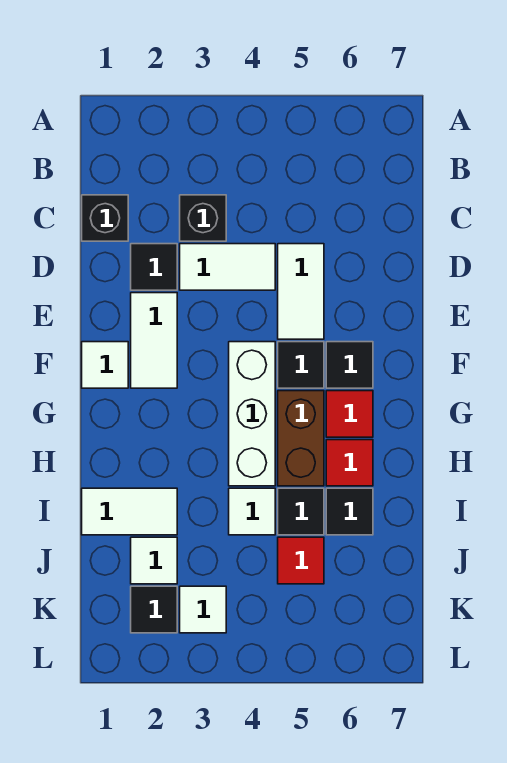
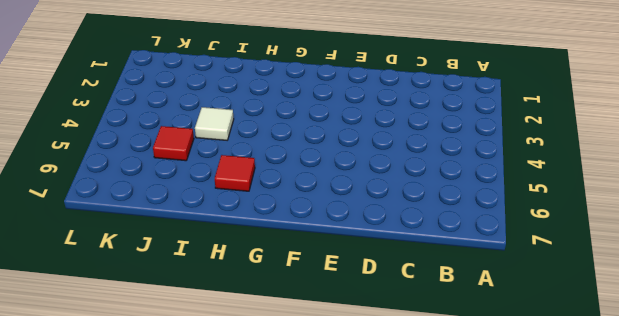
none -> black brick C1 level 1
none -> black brick C3 level 1
none -> black tile D2 level 1

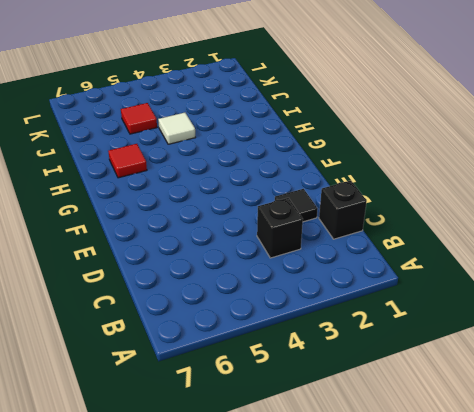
none -> white tile D3:D4 level 1
none -> white tile D5:E5 level 1
none -> white tile E2:F2 level 1

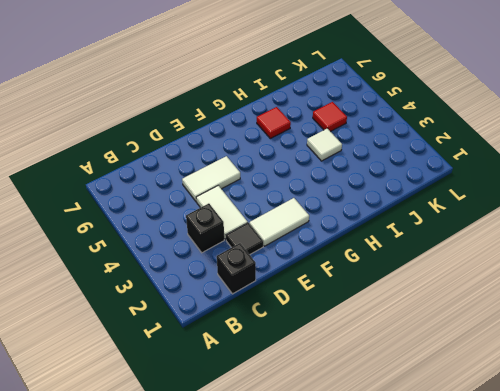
none -> white tile F1 level 1
none -> white brick F4:H4 level 1
none -> black tile F5 level 1

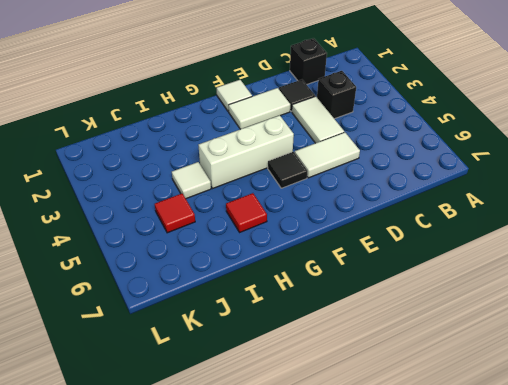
none -> black tile F6 level 1
none -> brown brick G5:H5 level 1
none -> red tile G6 level 1

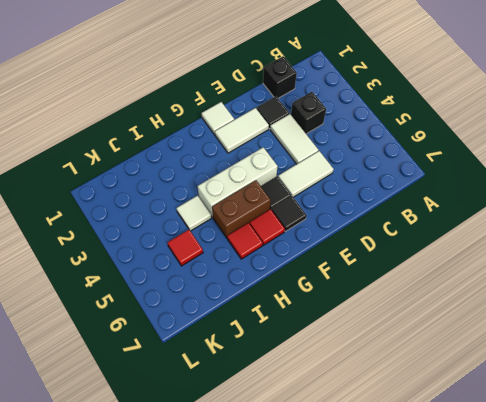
none -> white tile I1:I2 level 1
none -> black tile I5 level 1
none -> black tile I6 level 1

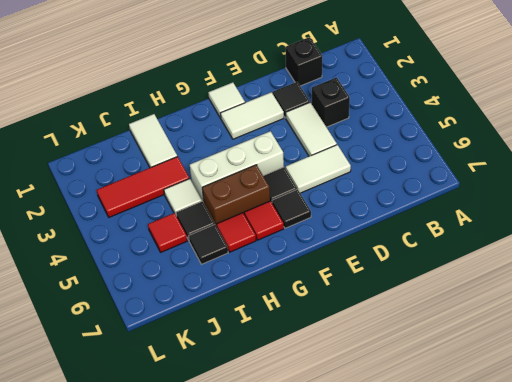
red tile I3:K3 level 1 -> white tile K3 level 1
none -> white tile J2 level 1
none -> black tile K2 level 1

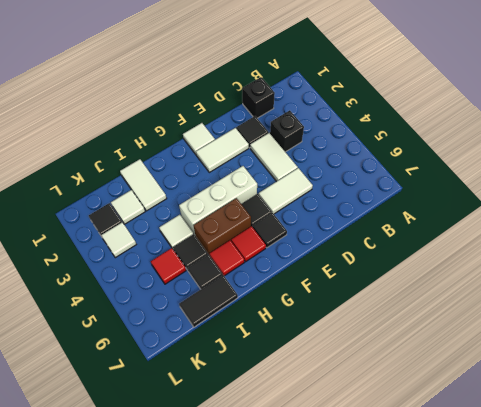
black tile I7:J7 level 1 -> none

